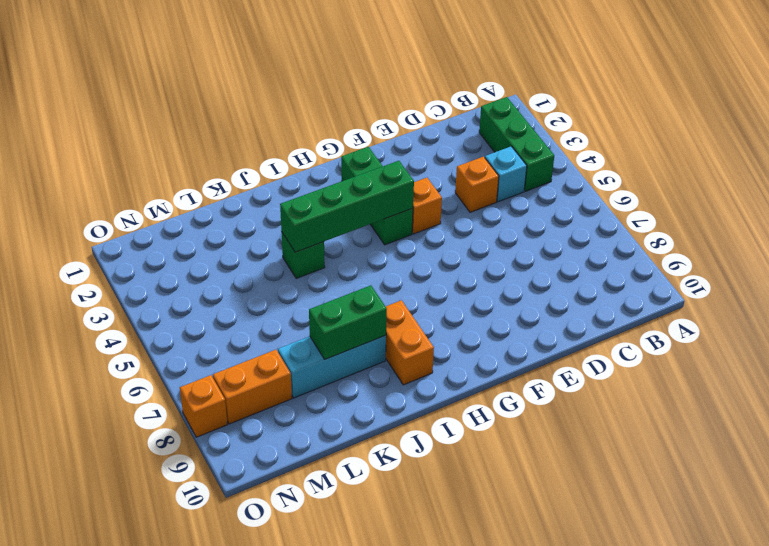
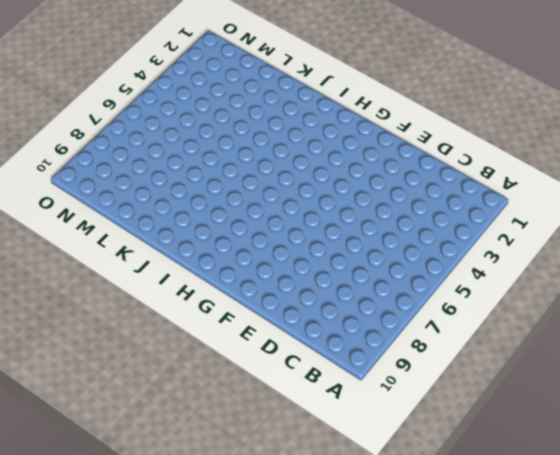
none -> green brick B2:B4 level 1
none -> cyan brick C4 level 1
none -> orange brick D4 level 1

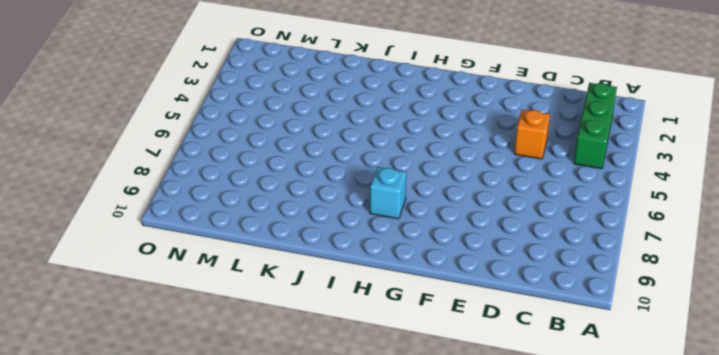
cyan brick H8 level 1 -> cyan brick C4 level 1
none -> orange brick F4 level 1
none -> green brick G2:G4 level 1
none -> orange brick I8:I9 level 1

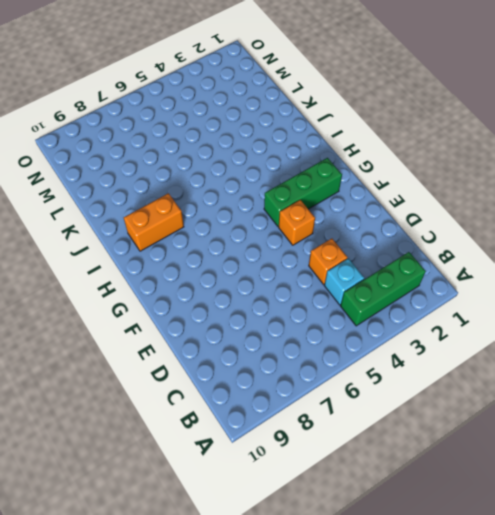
none -> green brick J4 level 1
none -> cyan brick J8:L8 level 1
none -> orange brick M8:N8 level 1

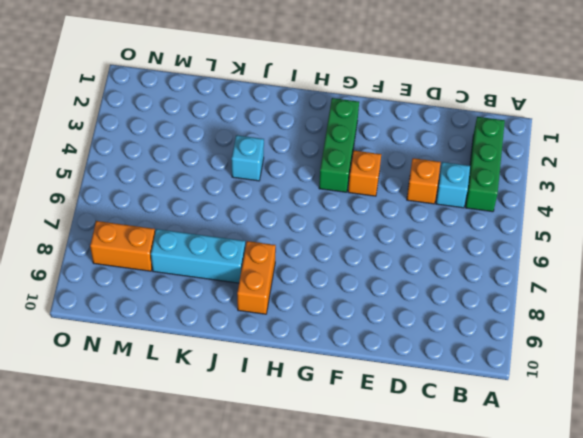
cyan brick J4 level 1 -> green brick J4 level 1
none -> orange brick O8 level 1
none -> green brick G4:J4 level 2
none -> green brick J8:K8 level 2

